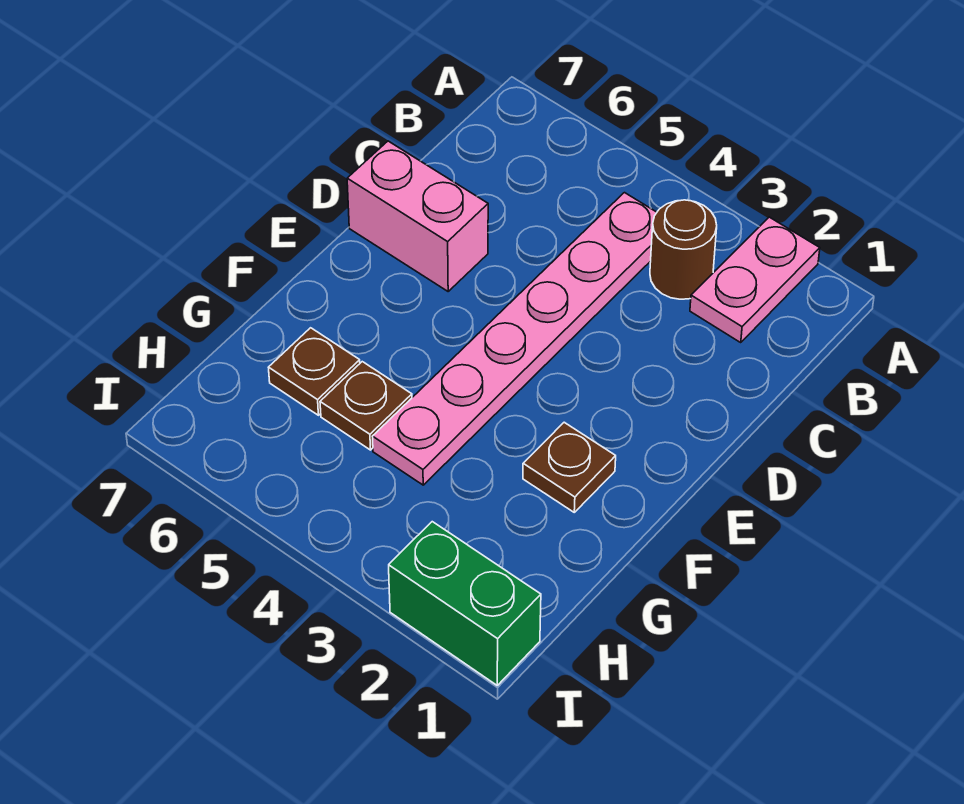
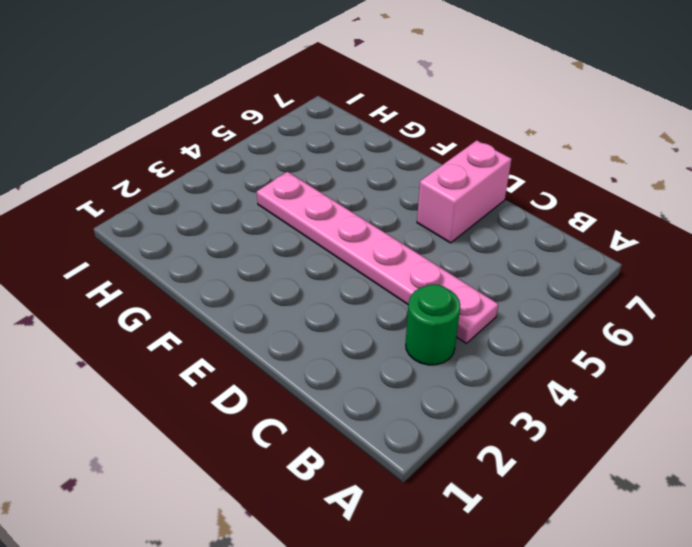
green round brick B3 level 1 -> brown round brick B3 level 1
none -> pink plate A2:B2 level 1
none -> brown plate F2 level 1

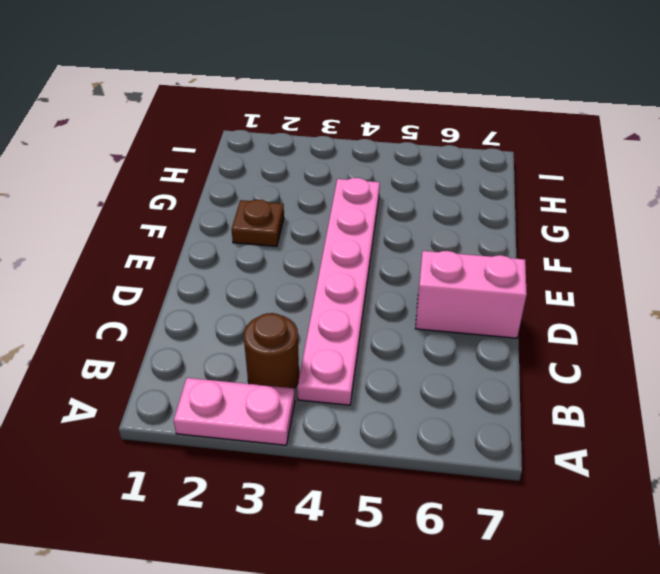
pink plate A2:A3 level 1 -> pink plate A2:B2 level 1
none -> brown plate G5 level 1
none -> brown plate G6 level 1

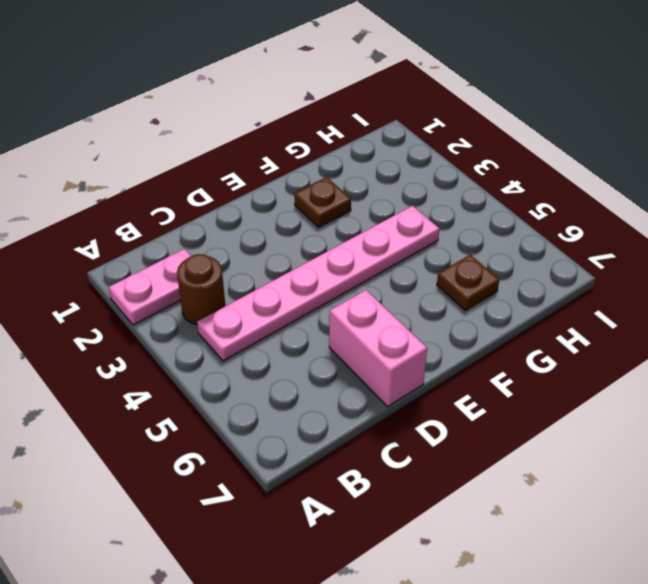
none -> brown plate G5 level 1
none -> green brick I1:I2 level 1

